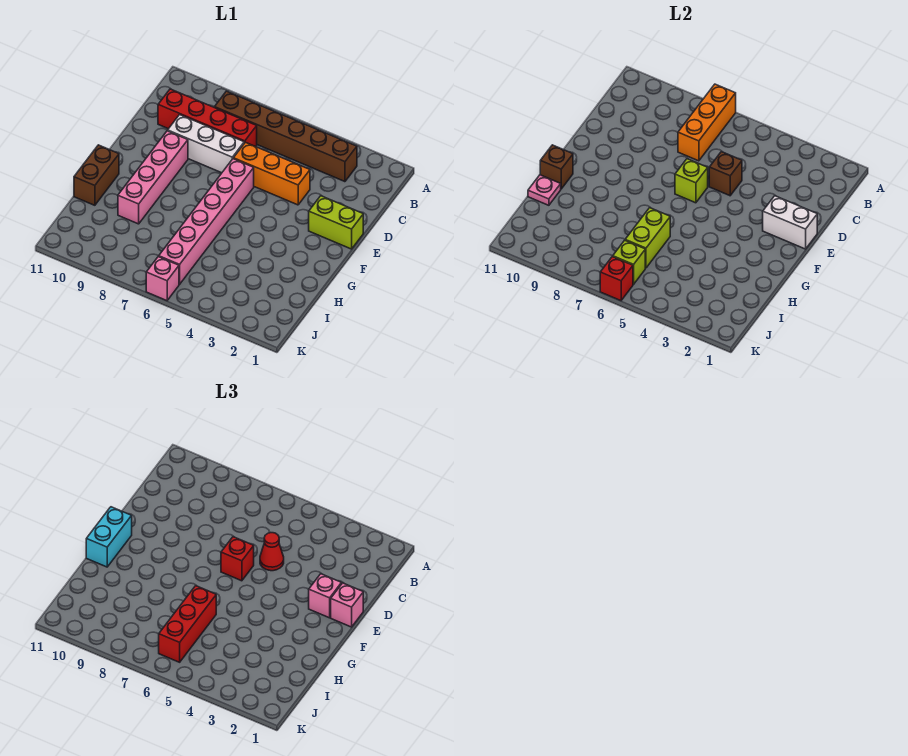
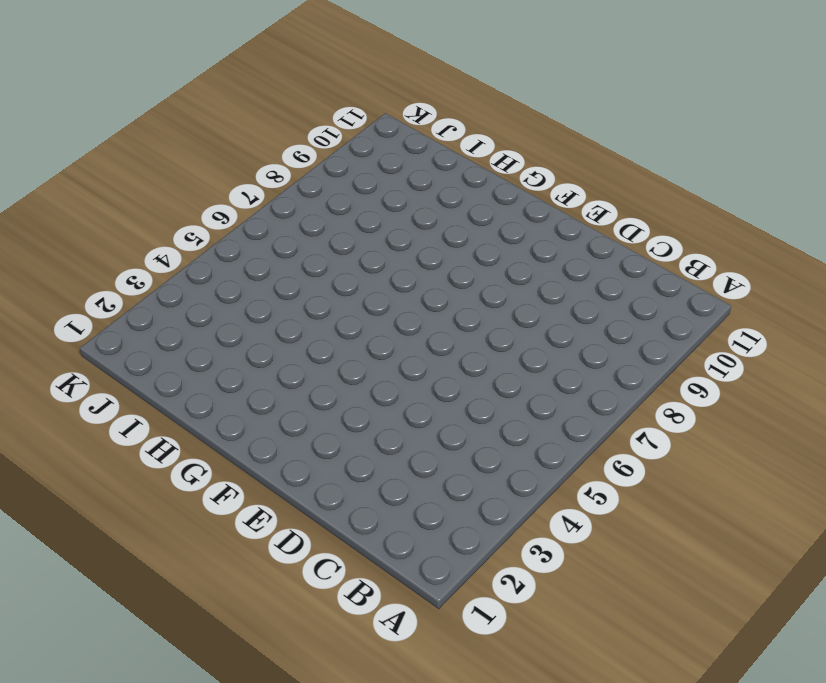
none -> brown brick B3:B8 level 1
none -> red brick C7:C10 level 1
none -> orange brick D4:D6 level 1

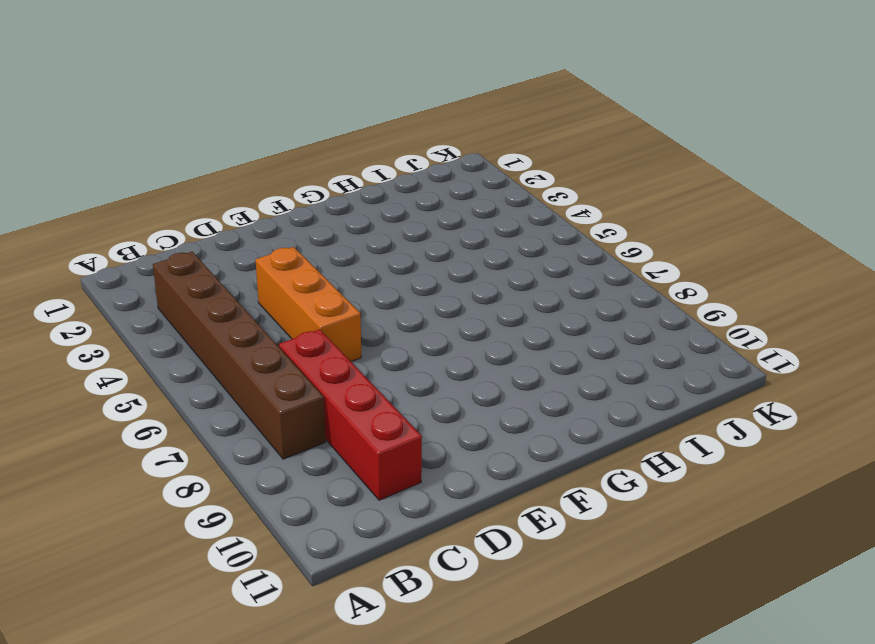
none -> white brick D7:D9 level 1
none -> lime brick E1:E2 level 1
none -> pink brick E6:J6 level 1

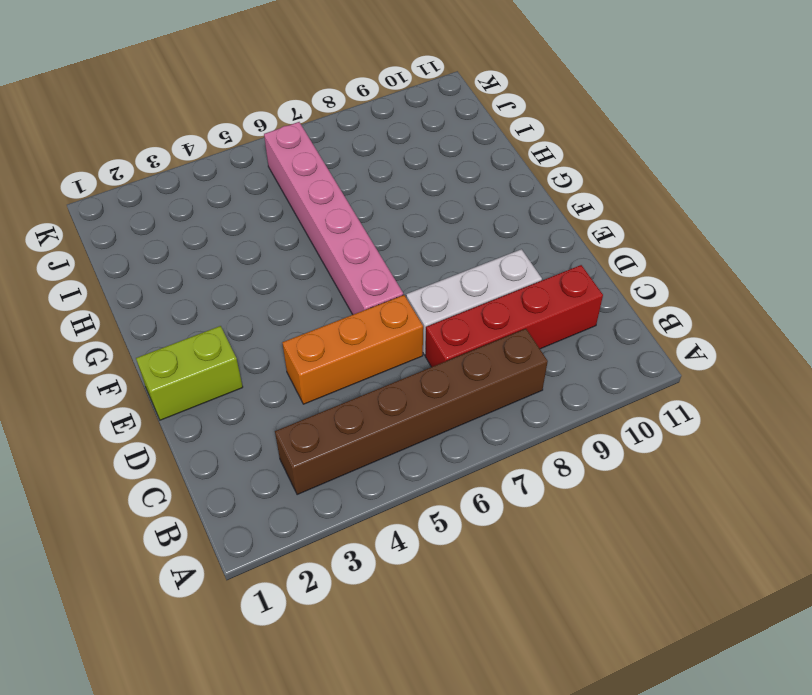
none -> pink brick E9:H9 level 1
none -> brown brick G11:H11 level 1
none -> pink brick K6 level 1

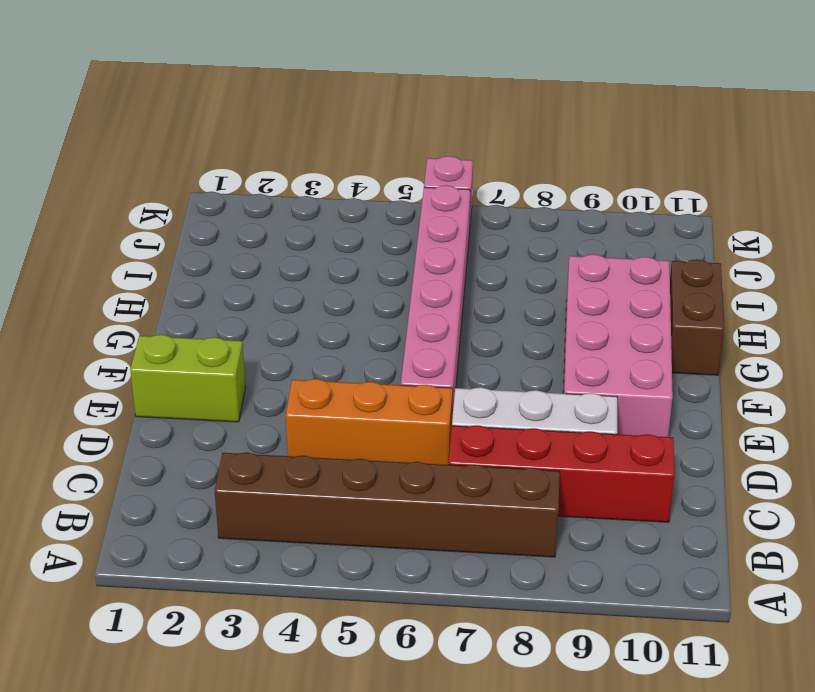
pink brick E9:H10 level 1 -> pink brick E9:H9 level 1
none -> orange brick A7:C7 level 2
none -> brown brick D5 level 2
none -> white brick E1:E2 level 2

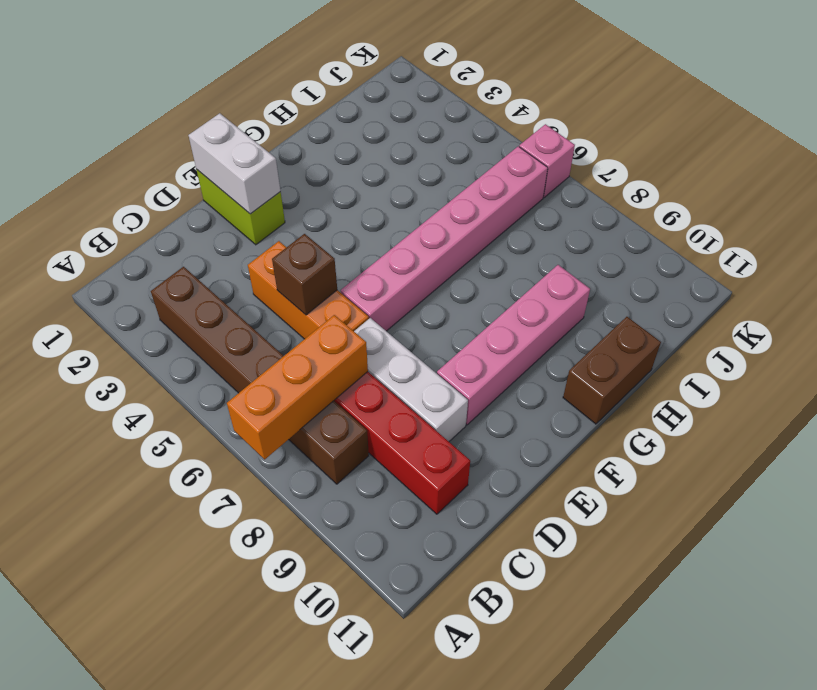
none -> lime brick E6 level 2
none -> brown brick G11 level 2
none -> lime brick H6:I6 level 2

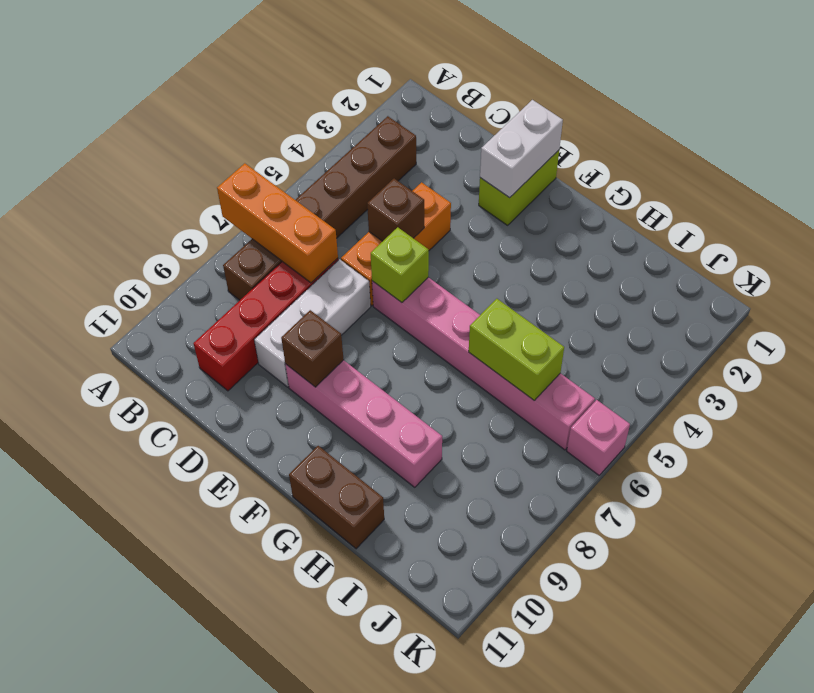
brown brick E9 level 2 -> brown brick G11 level 2
none -> pink plate H11 level 2
none -> lime brick J6 level 2
none -> red brick K6 level 2

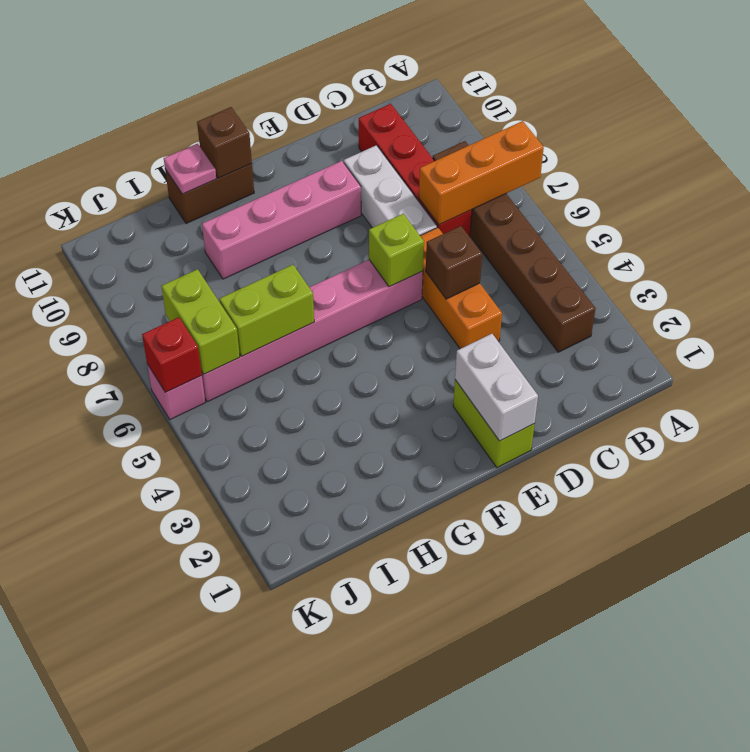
lime brick J6:J7 level 2 -> lime brick J6 level 2
none -> red cone D5 level 3
none -> pink brick E1 level 3
none -> pink brick E2 level 3

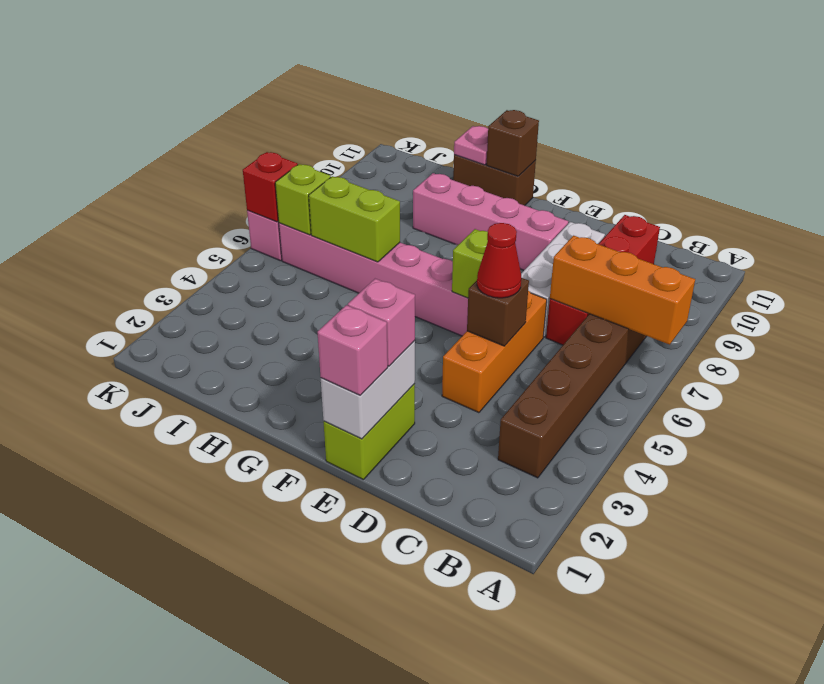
none -> red brick E6 level 3
none -> cyan brick F11:G11 level 3
none -> red brick H6:J6 level 3

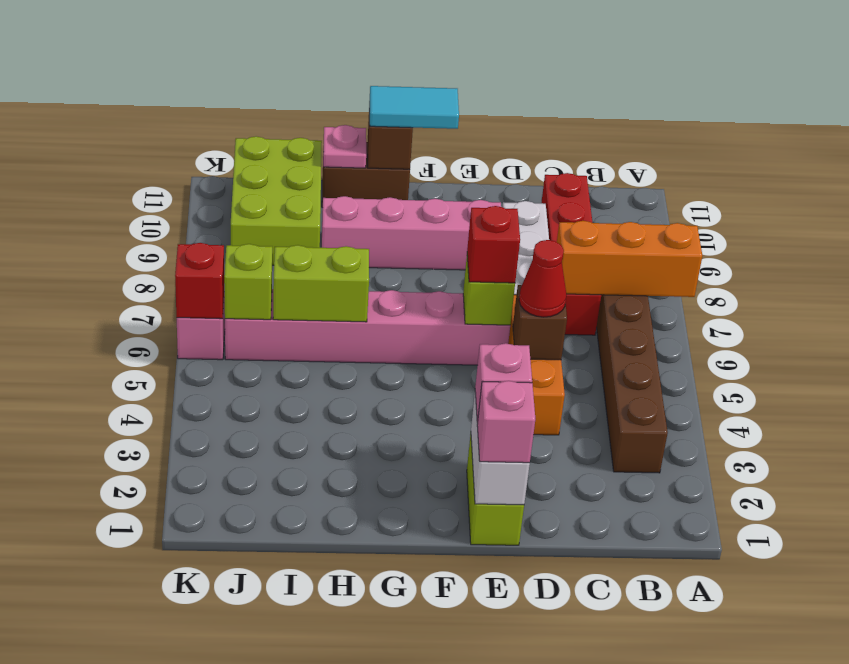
cyan tile F11:G11 level 3 -> cyan brick F11:G11 level 3
lime brick I9:J11 level 1 -> none
none -> red brick H6:J6 level 3

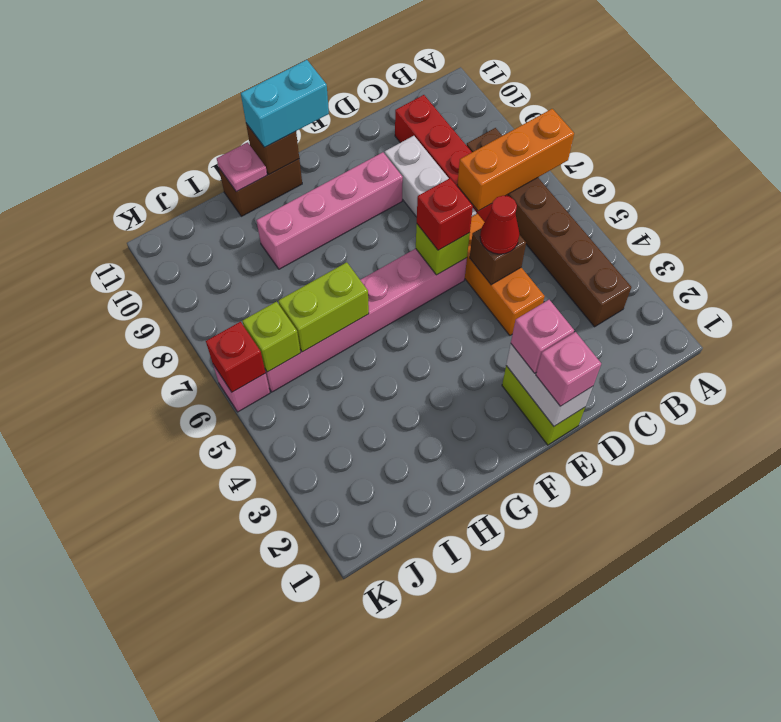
none -> red brick H6:J6 level 3

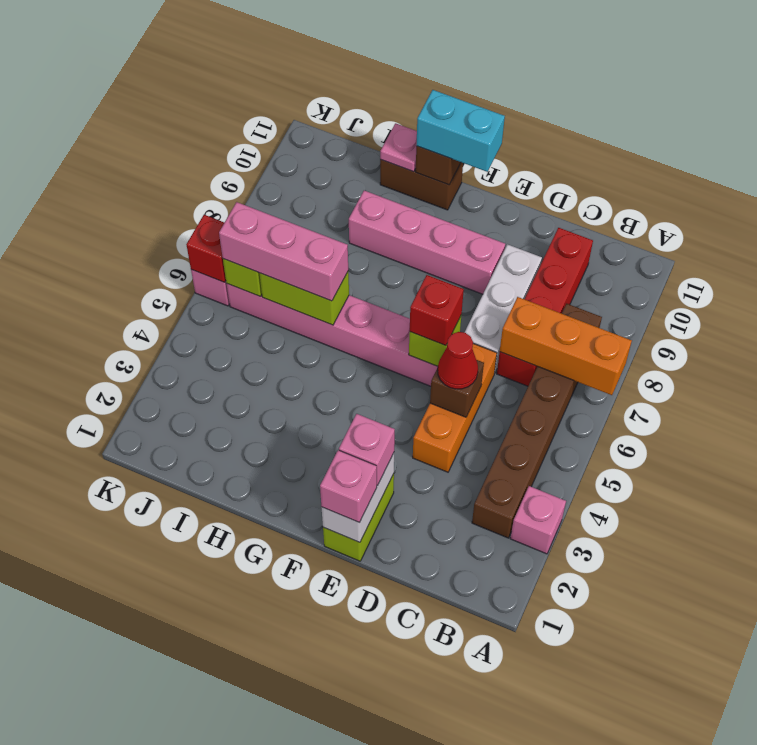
pink brick A3 level 1 -> none
pink brick H6:J6 level 3 -> red brick H6:J6 level 3

